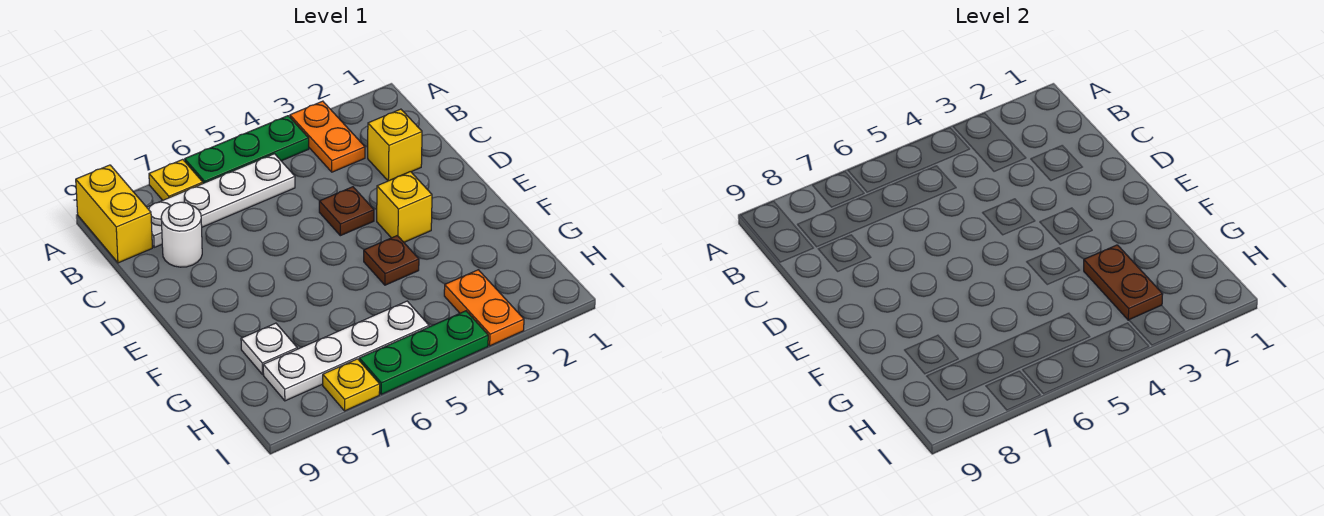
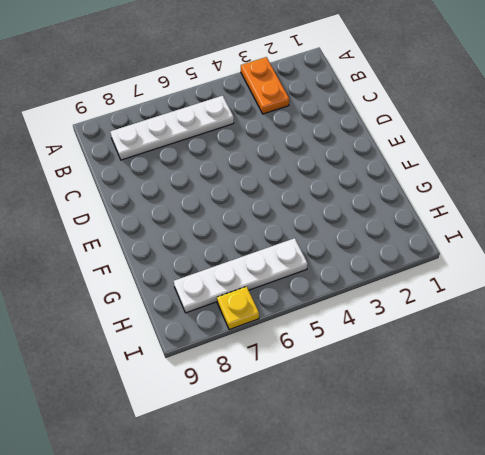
none -> green plate A4:A6 level 1
none -> yellow plate A7 level 1
none -> yellow brick A9:B9 level 1

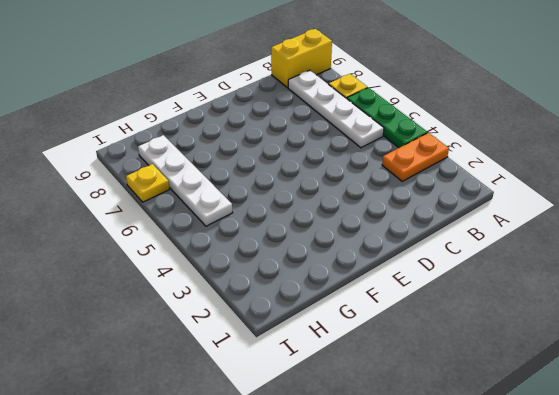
none -> yellow brick C2 level 1
none -> white round brick C8 level 1
none -> brown plate D4 level 1

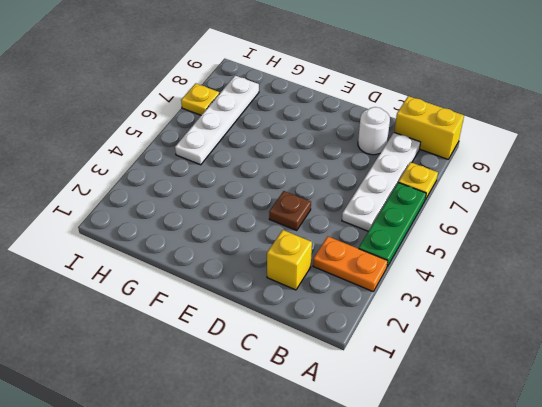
none -> yellow brick E3 level 1
none -> brown plate F4 level 1
none -> white plate G8 level 1

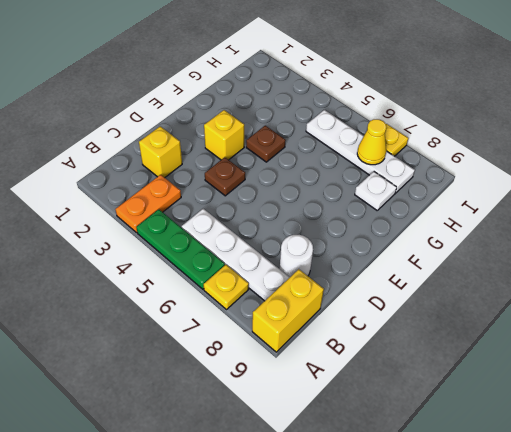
yellow cone H7 level 2 -> none
none -> orange plate H3:I3 level 1
none -> green plate I4:I6 level 1
none -> brown plate G3:H3 level 2

